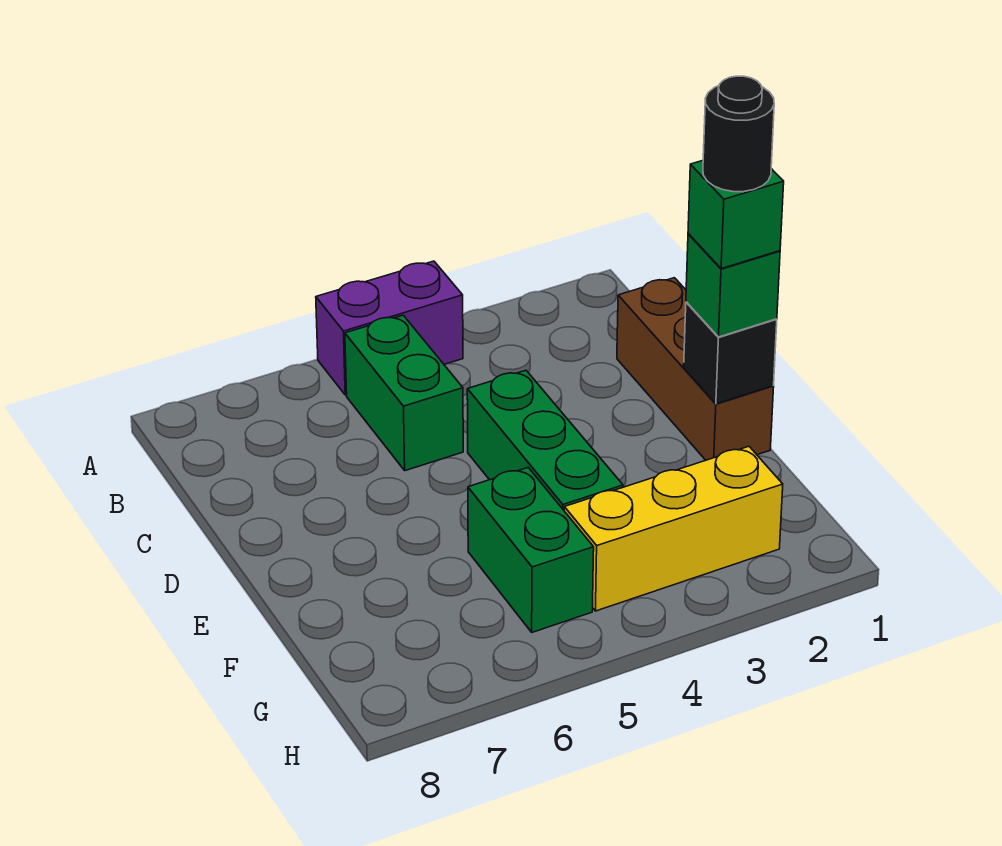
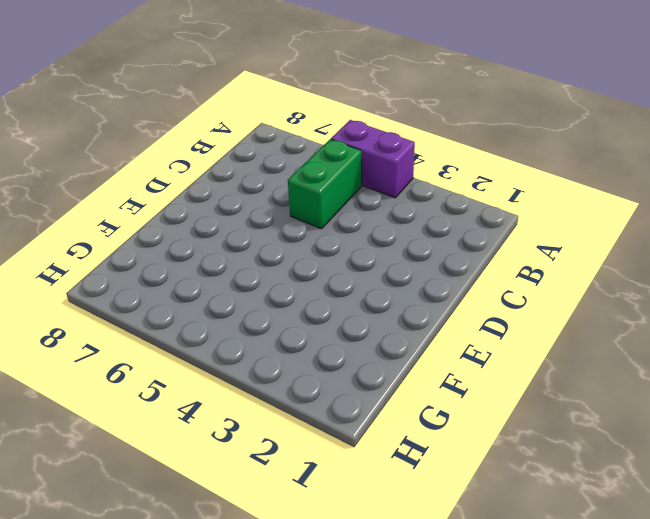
none -> brown brick C1:E1 level 1
none -> green brick D4:F4 level 1

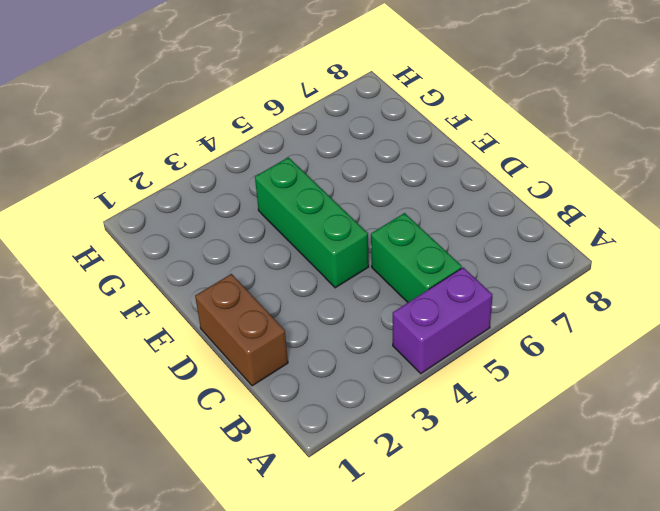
brown brick C1:D1 level 1 -> brown brick C1:E1 level 1
none -> green brick F5:G5 level 1
none -> yellow brick G2:G4 level 1

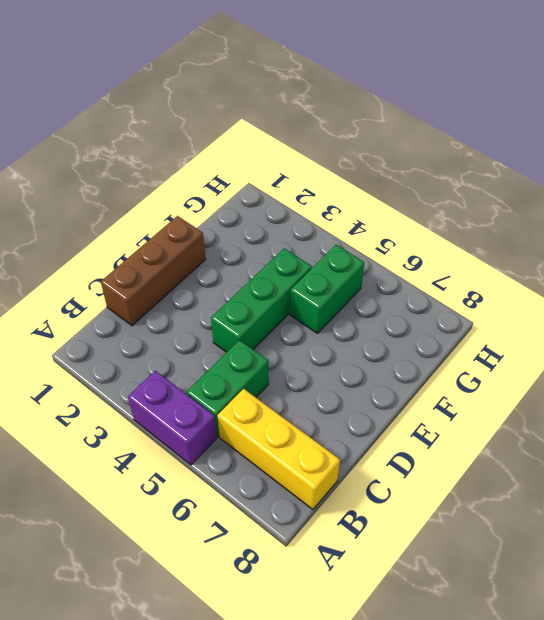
yellow brick B6:B8 level 1 -> yellow brick G2:G4 level 1
none -> black brick E1 level 2
none -> green brick E1 level 3

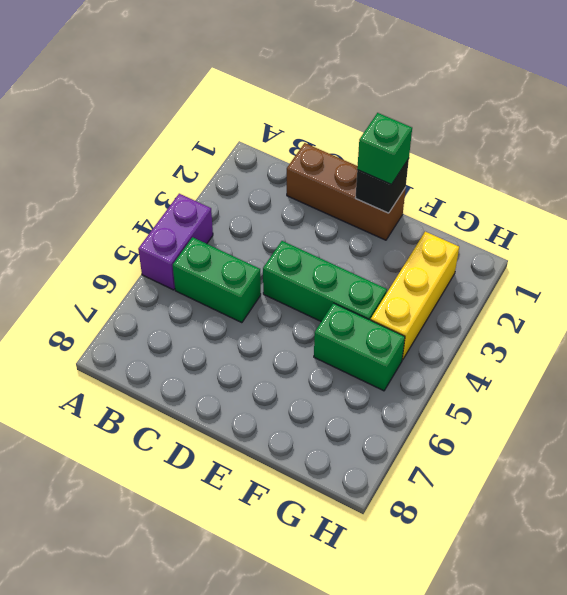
none -> green brick E1 level 4
none -> black round brick E1 level 5

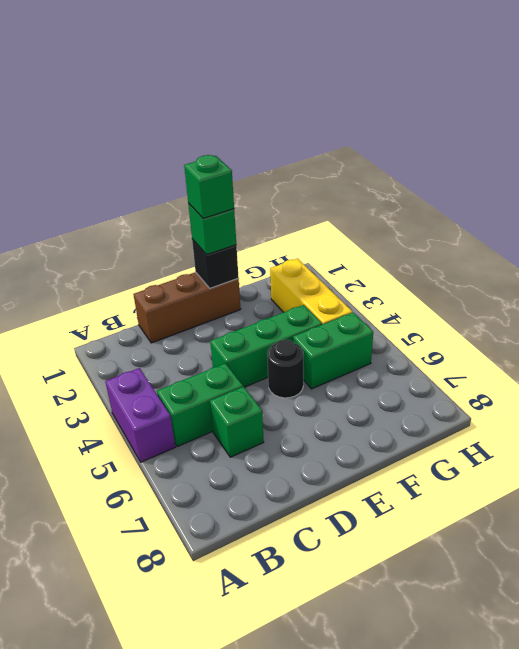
green brick C6 level 1 -> none
black round brick E5 level 1 -> black round brick E1 level 5

